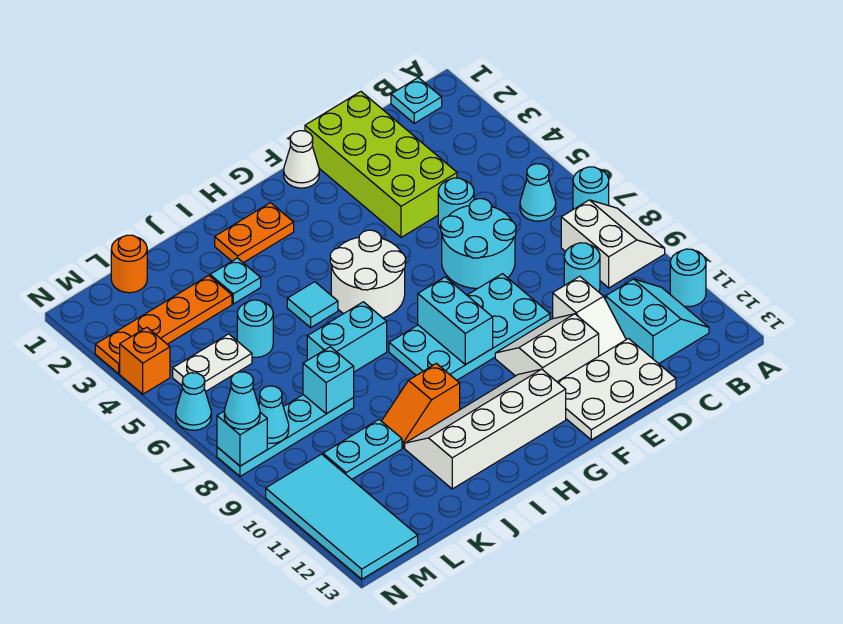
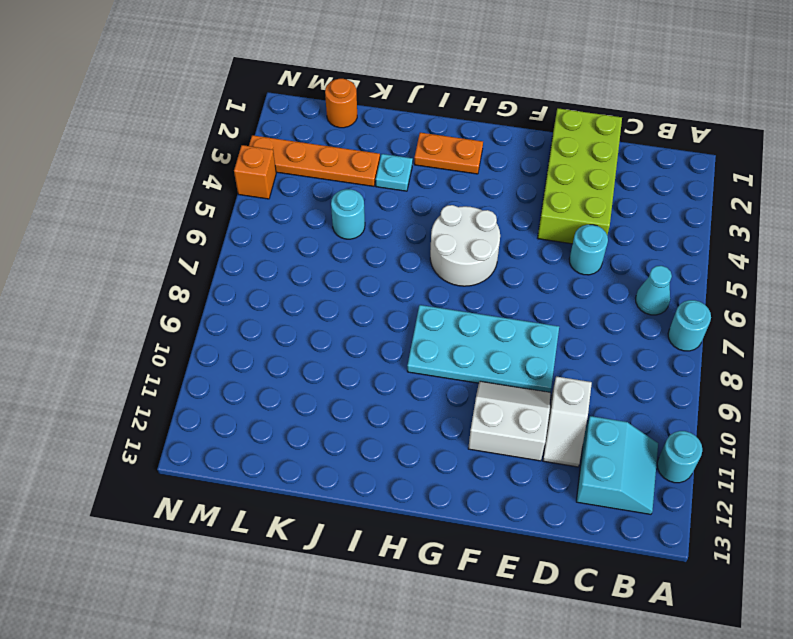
none -> white slope A8:B9 level 1 top B
none -> cyan plate B1 level 1
none -> cyan round brick C9 level 1
none -> cyan round brick D6:E7 level 1

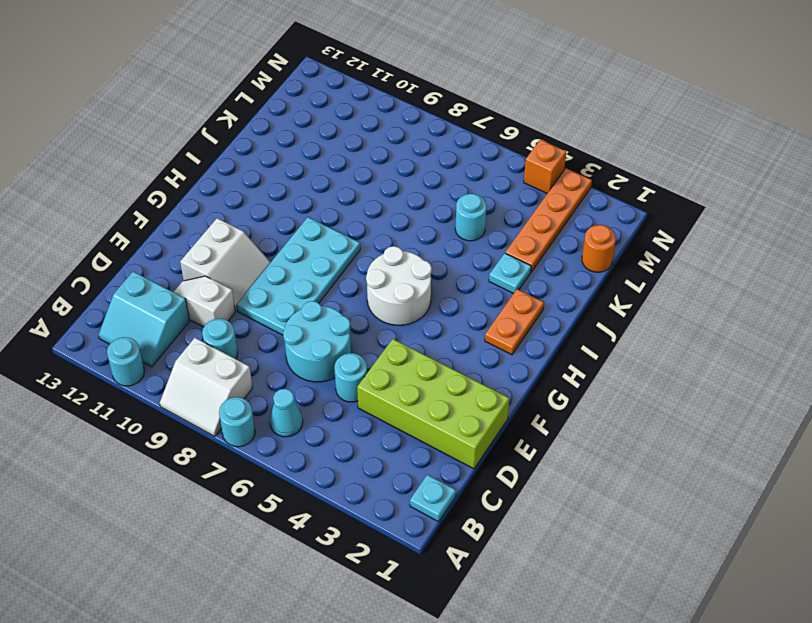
none -> white plate D12:F13 level 1
none -> white cone F1 level 1
none -> white slope G11:J12 level 1 top 12
none -> cyan tile I5 level 1

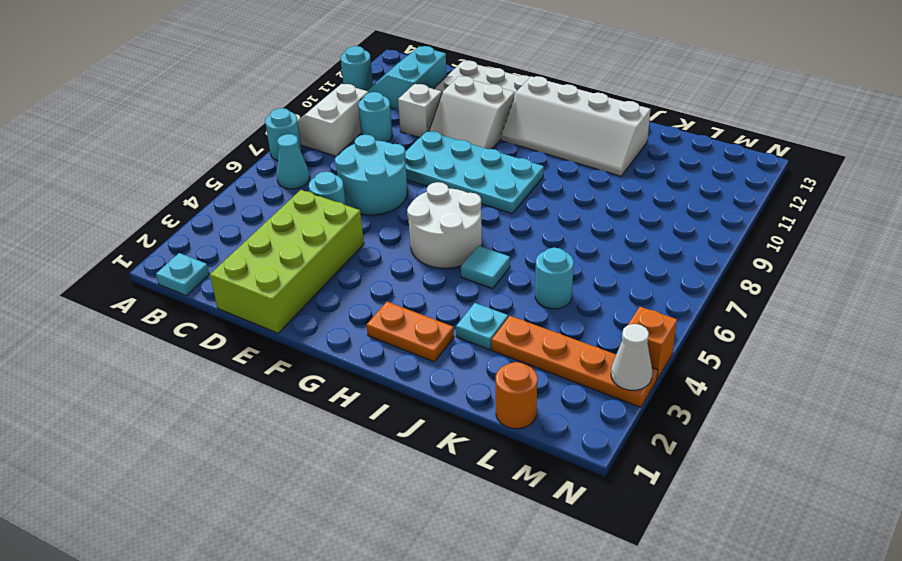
white cone N3 level 2 -> white cone F1 level 1
none -> cyan brick I7:J7 level 1
none -> orange slope I10:J10 level 1 top I
none -> cyan plate K8:N8 level 1
none -> cyan plate K10:L10 level 1

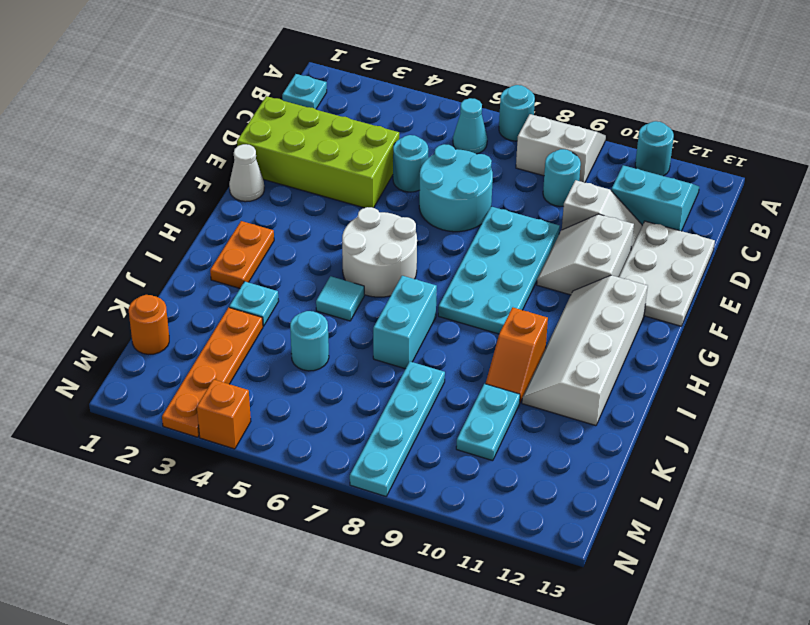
none -> white plate L5:M5 level 1
none -> cyan tile M10:N13 level 1
none -> cyan cone N6 level 1
none -> cyan brick G8:G9 level 2

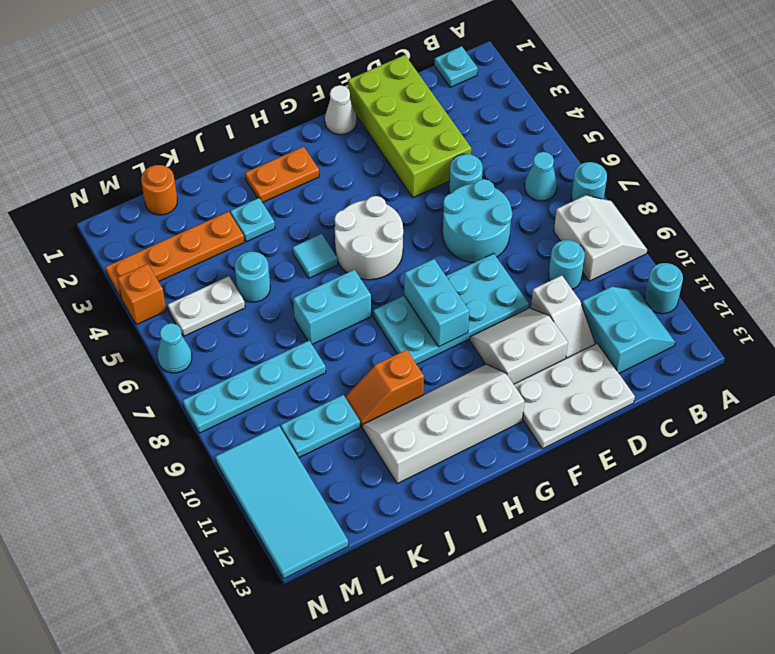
none -> cyan brick K8 level 2
none -> cyan cone M8 level 2
none -> cyan brick N8 level 2
none -> cyan cone N8 level 3

